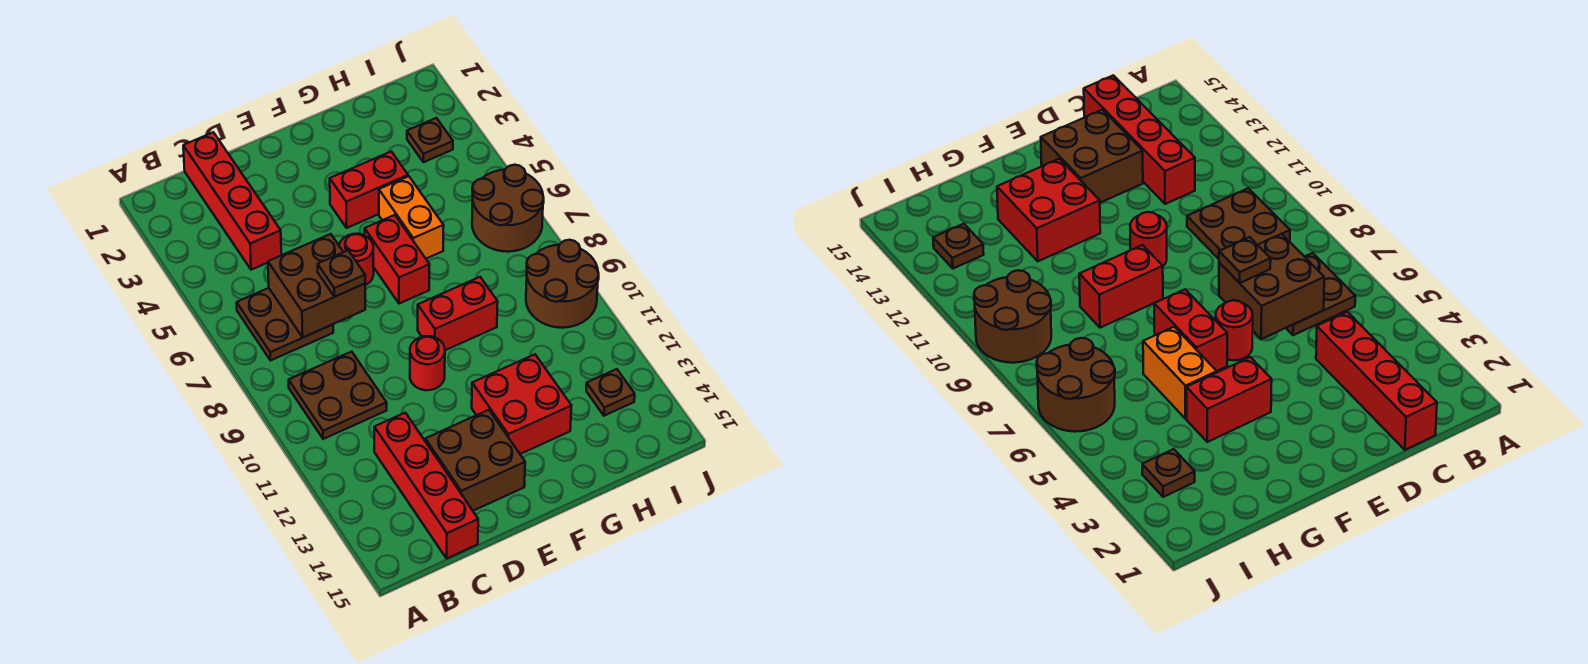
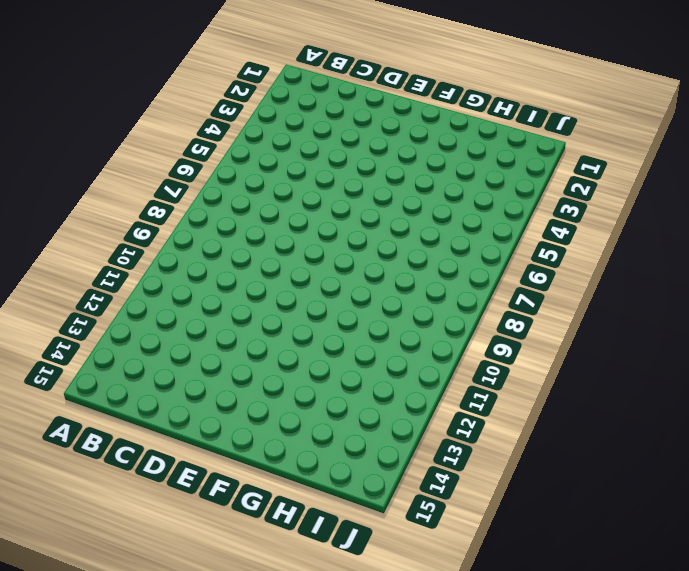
none -> brown plate B6:C7 level 1
none -> brown plate B9:C10 level 1
none -> red brick C1:C4 level 1

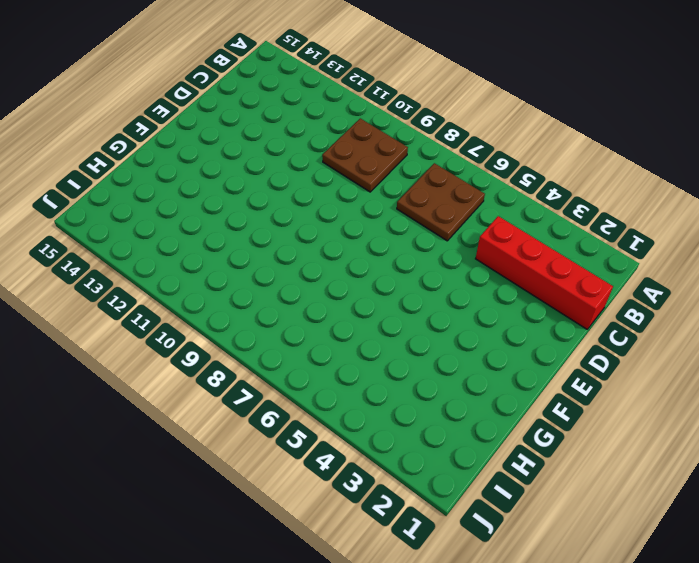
none -> red brick C12:C15 level 1
none -> brown brick D13:E14 level 1
none -> red round brick E6 level 1

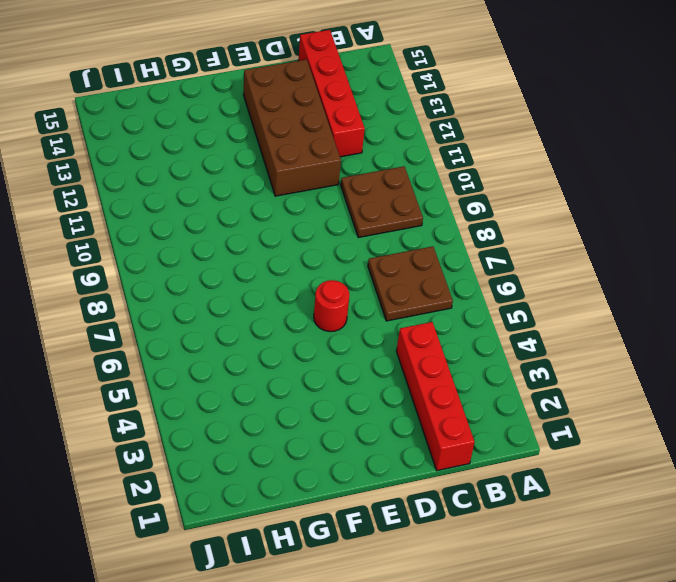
brown brick D11:E14 level 1 -> brown brick D13:E14 level 1
none -> red round brick E10 level 1
none -> red brick F4:G4 level 1
none -> red brick F6:F7 level 1

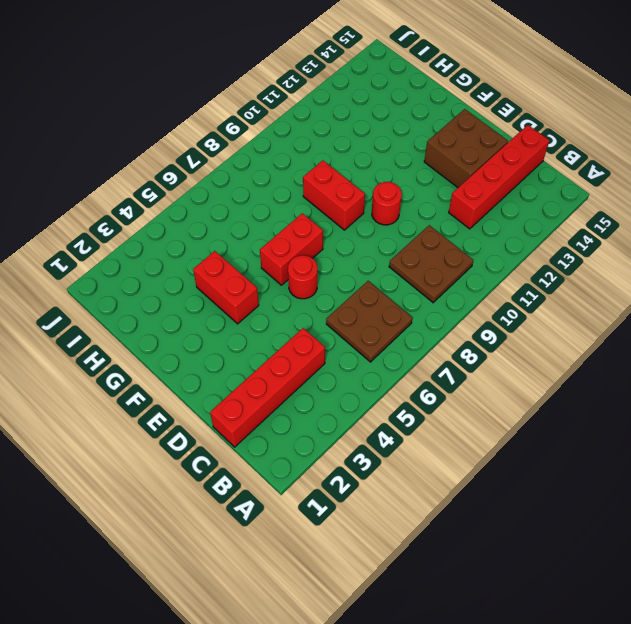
none -> red brick F12:G13 level 1
none -> orange brick G5:G6 level 1
none -> brown plate I3 level 1

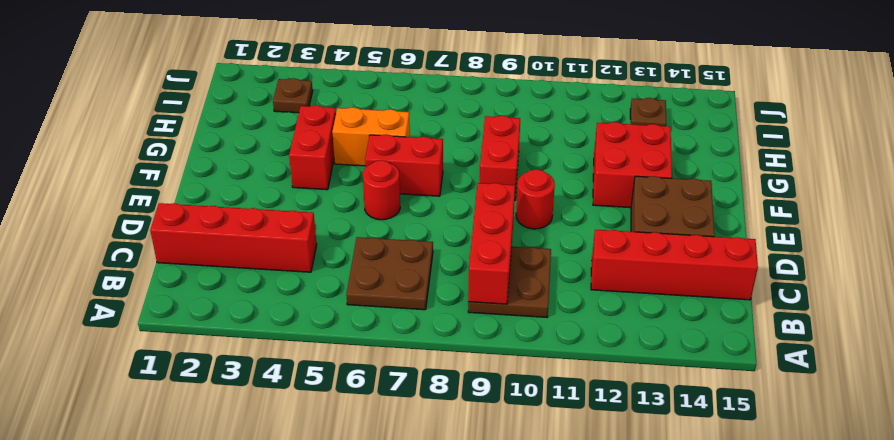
red brick B9:D9 level 2 -> none
none -> brown round brick I6:J7 level 1
none -> brown round brick I9:J10 level 1
none -> brown brick C6:D7 level 2

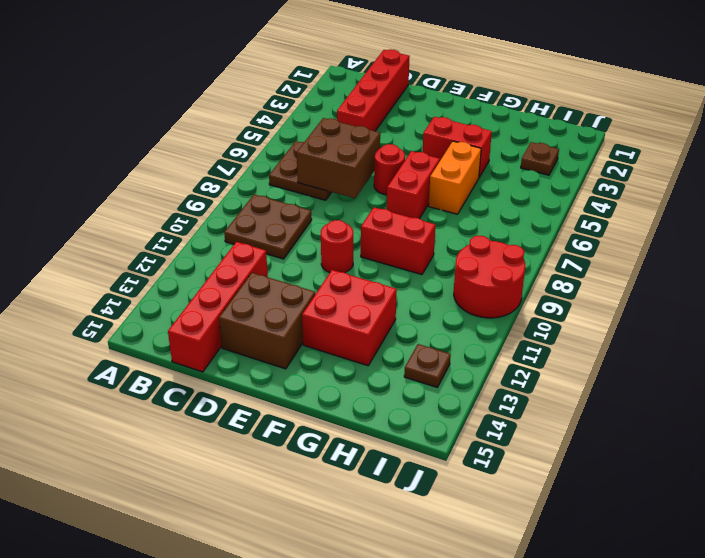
red round brick I9:J10 level 1 -> brown round brick I9:J10 level 1
none -> brown round brick I6:J7 level 1
none -> brown plate D7 level 3

